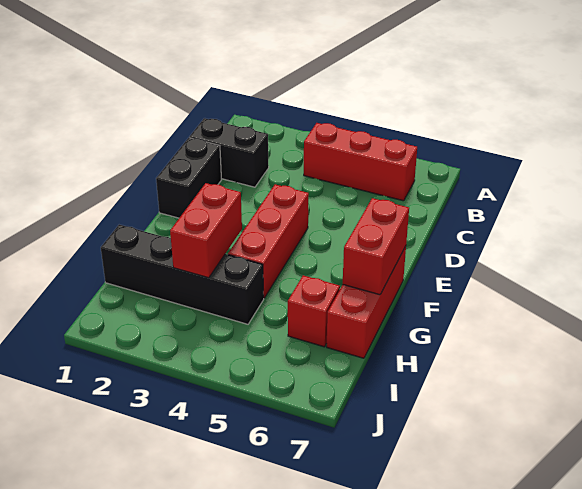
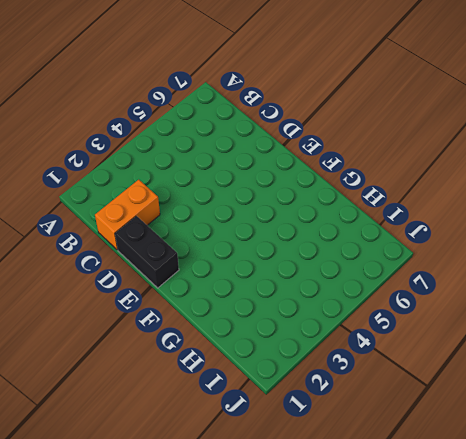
orange brick C1:C2 level 1 -> black brick C1:C2 level 1
none -> red brick B4:B6 level 1
none -> red brick E4:G4 level 1

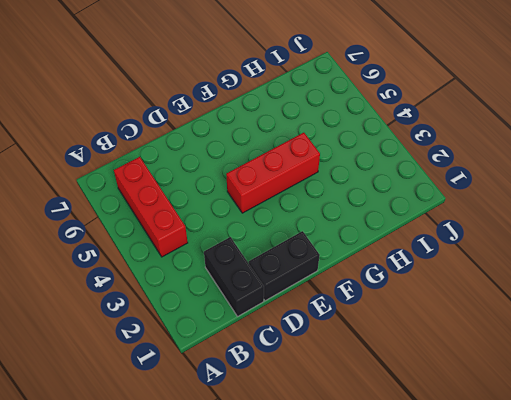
none -> red brick F7:H7 level 1
none -> black brick H1:H4 level 1

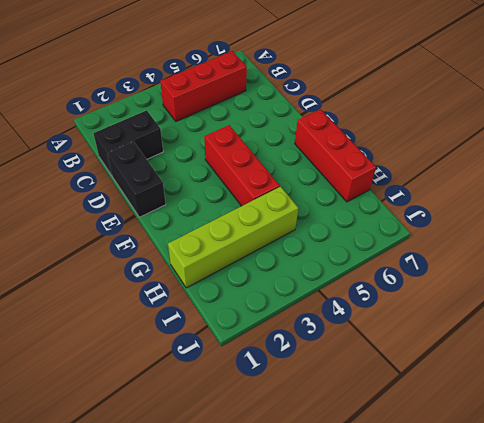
lime brick H1:H4 level 1 -> black brick H1:H4 level 1
none -> red brick H6 level 1
none -> red brick F7:G7 level 2

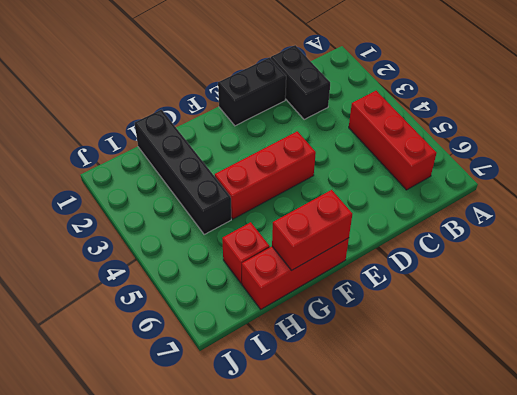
none -> red brick G3:H3 level 2

